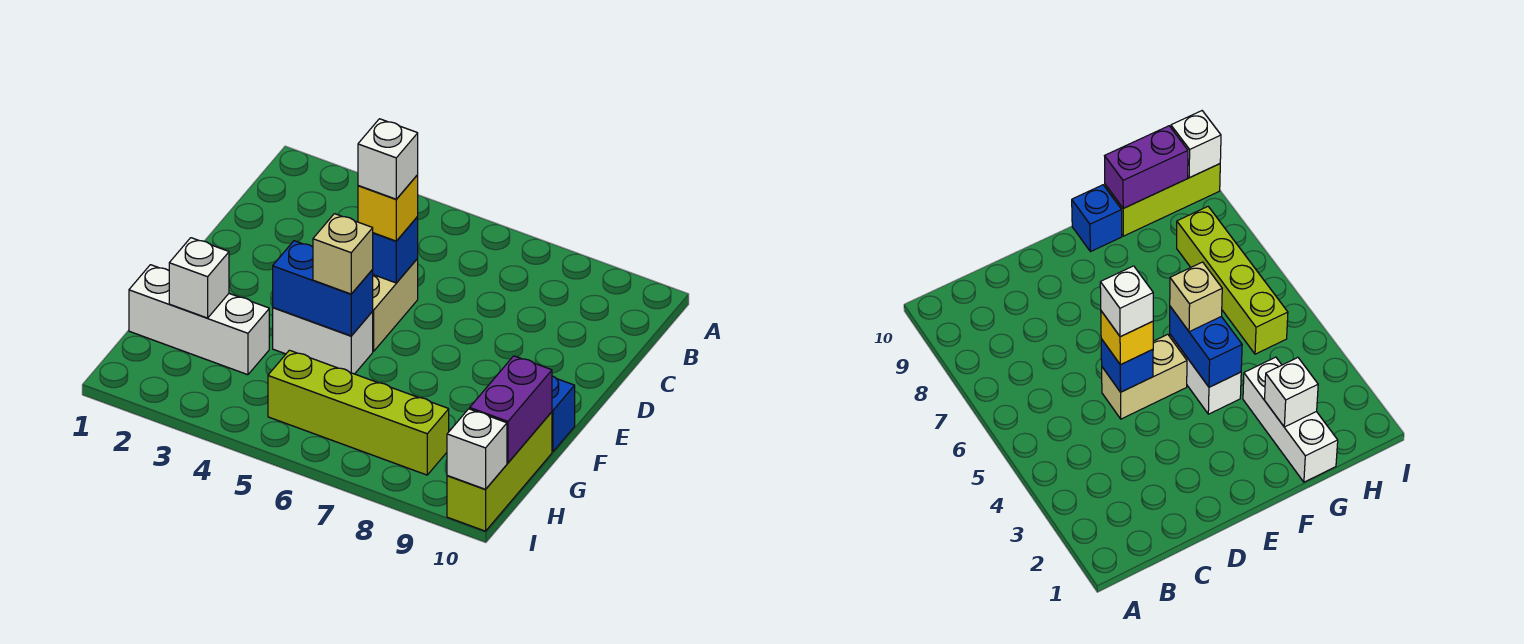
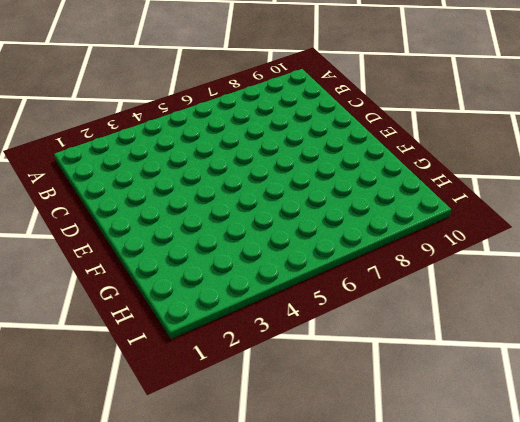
none -> tan brick D5:E5 level 1
none -> white brick F4:F5 level 1
none -> blue brick F10 level 1

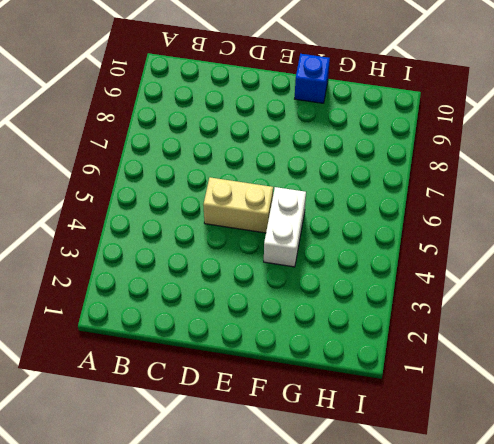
none -> white brick G1:G3 level 1
none -> lime brick G10:I10 level 1
none -> lime brick H5:H8 level 1

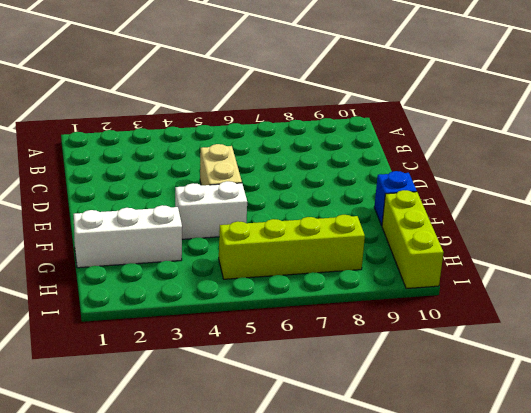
none -> blue brick D5 level 2
none -> blue brick F4:F5 level 2
none -> white brick G2 level 2

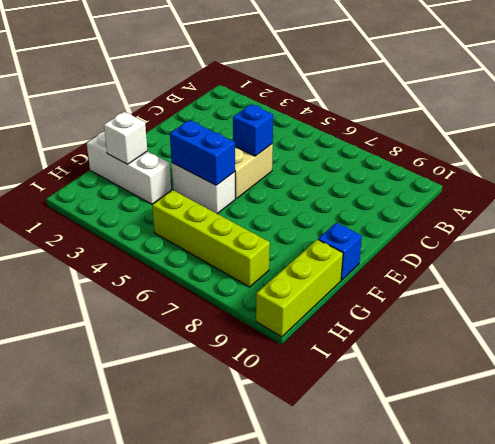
none -> purple brick G10:H10 level 2
none -> white brick I10 level 2
none -> yellow brick D5 level 3

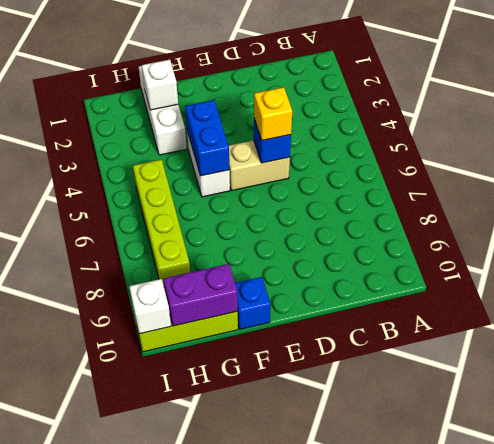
none -> tan brick F5 level 3
none -> white brick D5 level 4

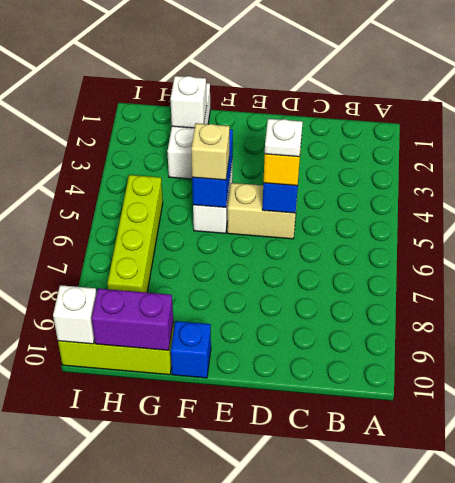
white plate D5 level 4 -> white brick D5 level 4

